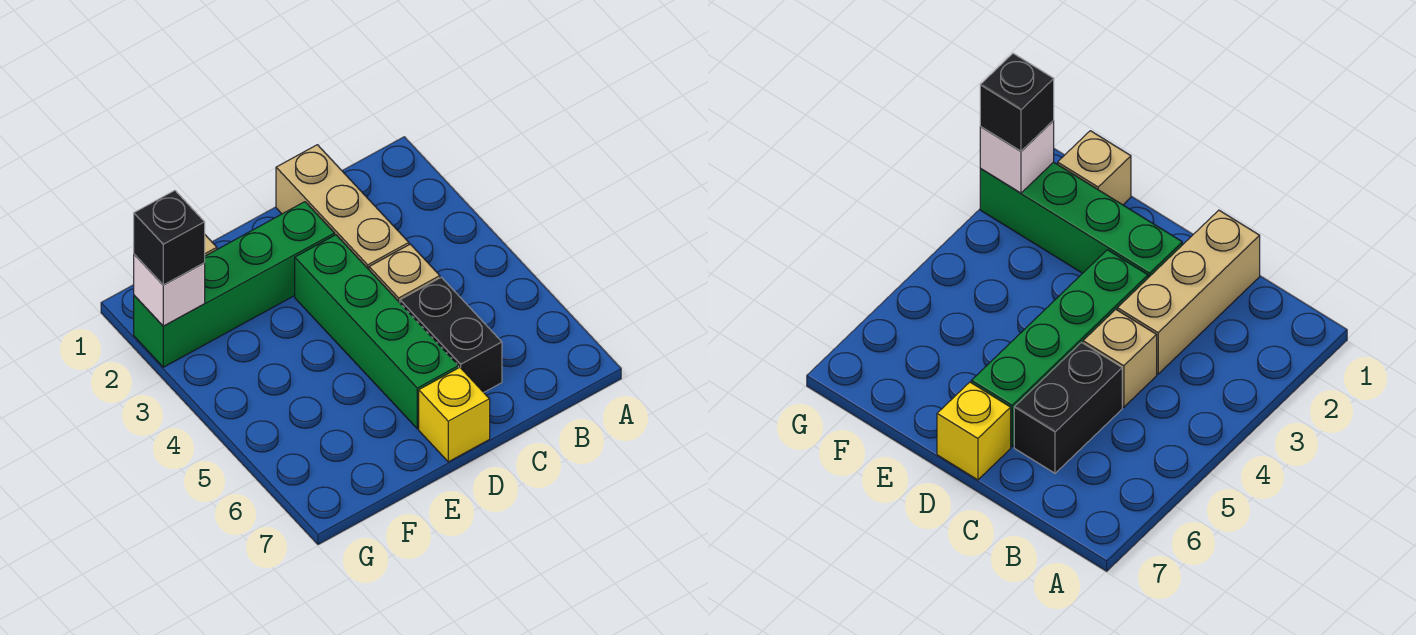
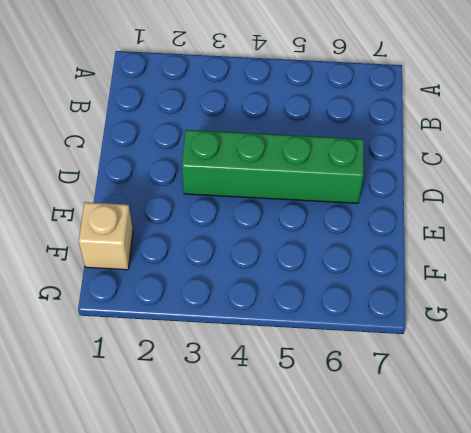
none -> tan brick C1:C3 level 1
none -> tan brick C4 level 1

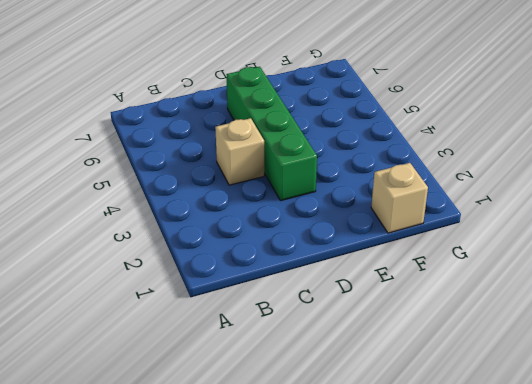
none -> tan brick C1:C3 level 1
none -> black brick C5:C6 level 1

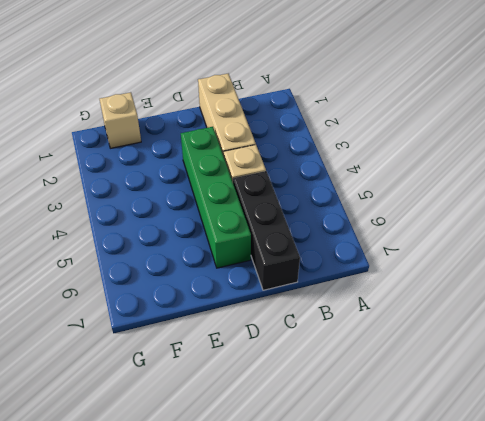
black brick C5:C7 level 1 -> black brick C5:C6 level 1
none -> green brick D2:G2 level 1
none -> yellow brick D7 level 1

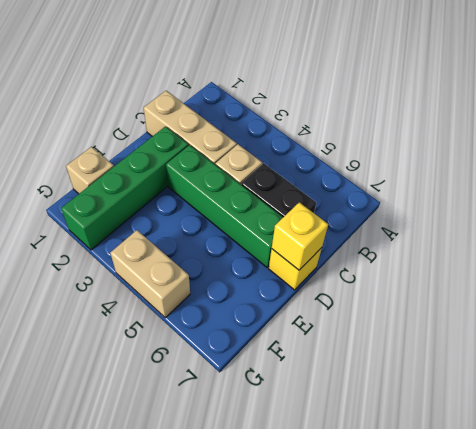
yellow brick D7 level 2 -> none
tan brick G4:G5 level 1 -> none
none -> white brick G2 level 2
none -> black brick G2 level 3

